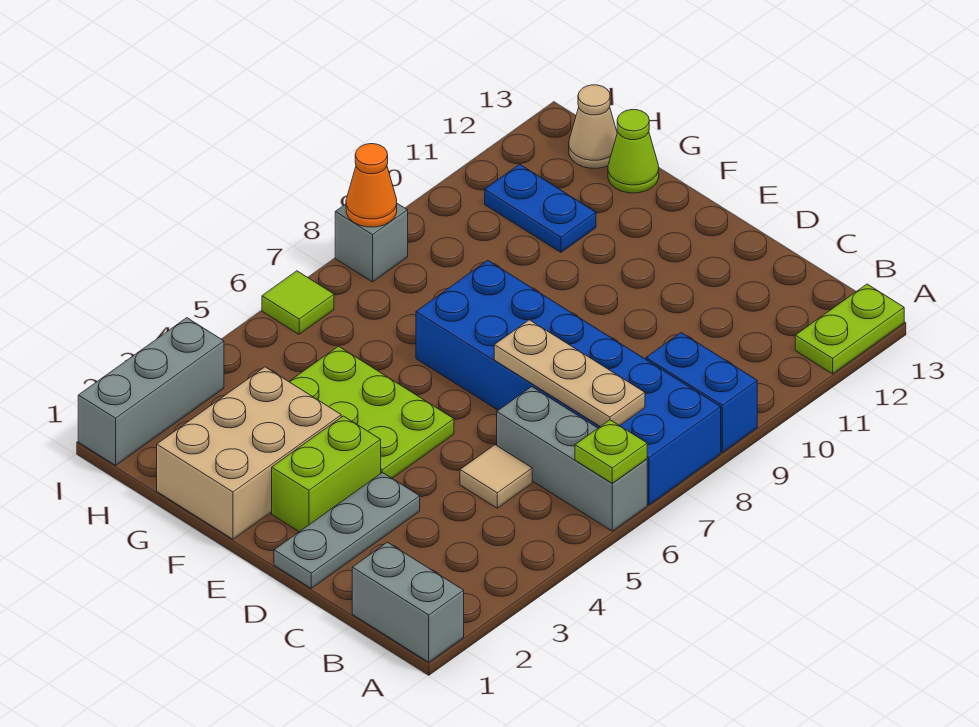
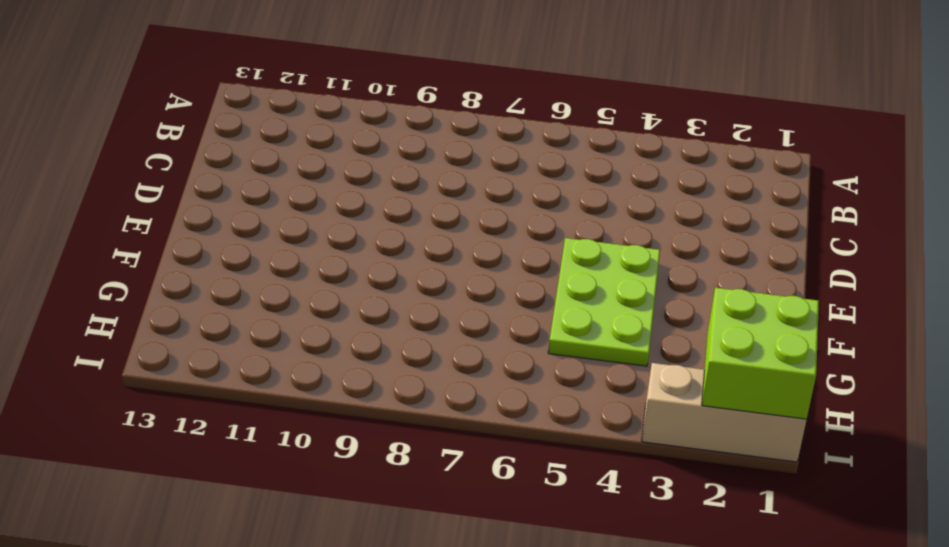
lime brick H1:I2 level 2 -> none
tan brick I1:I3 level 1 -> grey brick I1:I3 level 1
none -> grey brick A1:B1 level 1
none -> grey brick A6:C6 level 1
none -> blue brick A7:F8 level 1

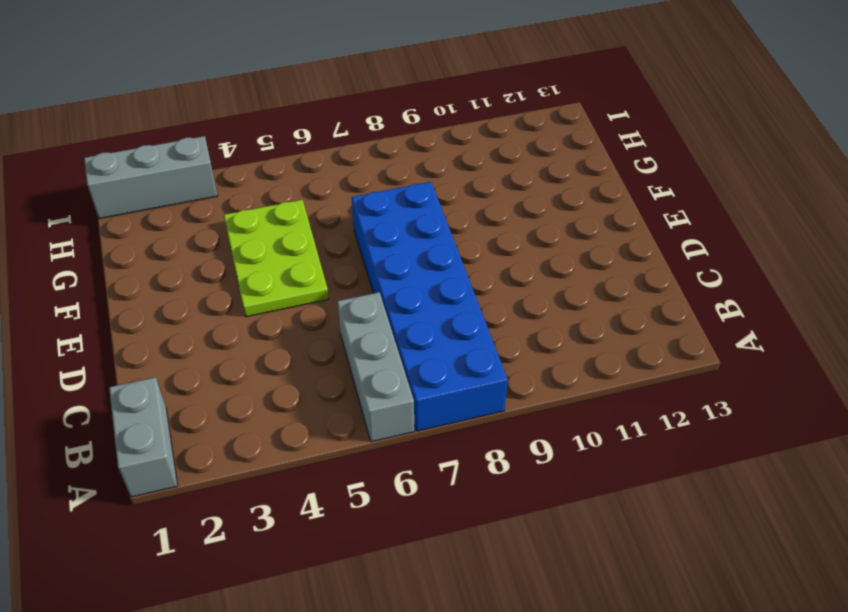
none -> blue brick A9:B9 level 1
none -> lime plate A12:A13 level 1
none -> tan tile C5 level 1

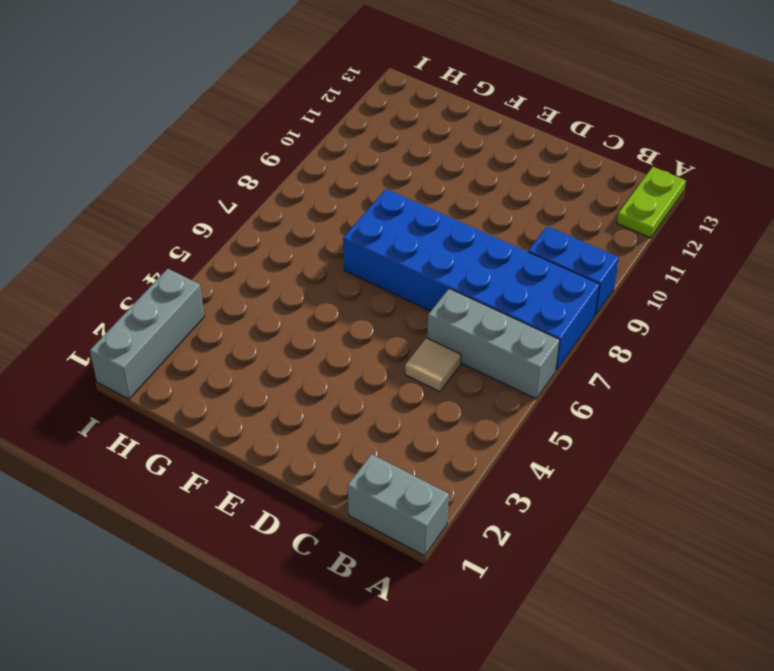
none -> grey plate D1:D3 level 1
none -> lime brick E2:E3 level 1
none -> lime plate E4:G5 level 1

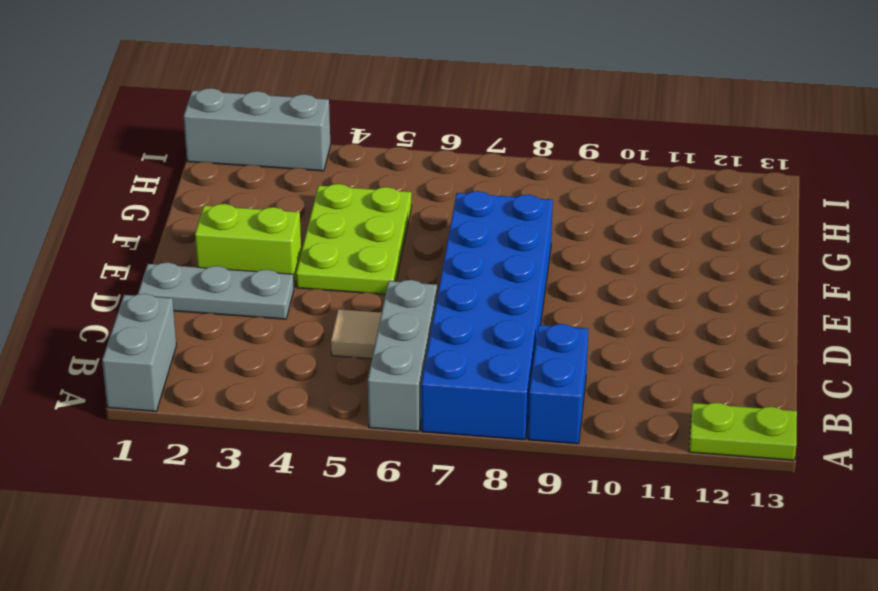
none -> tan brick F1:G3 level 1
none -> blue plate G11:H11 level 1
none -> lime cone G13 level 1

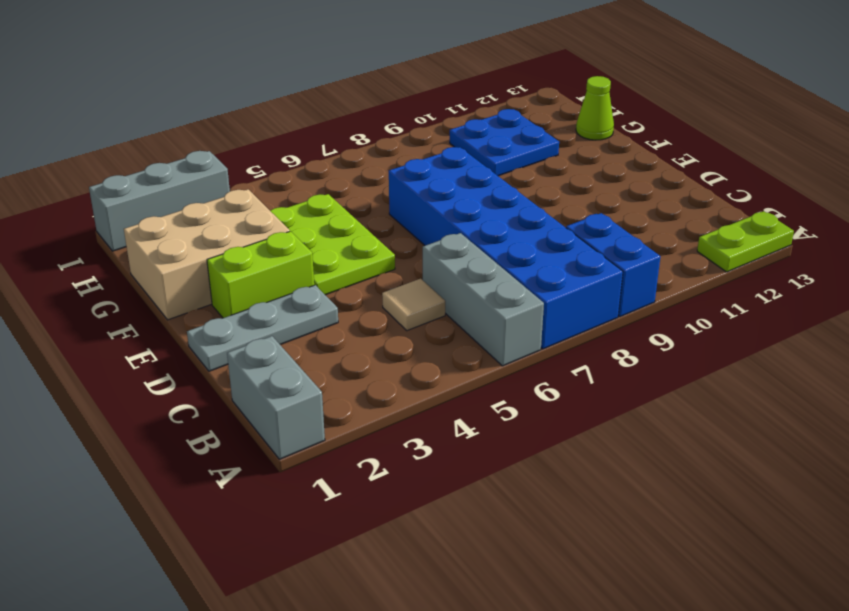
blue plate G10:H11 level 1 -> blue plate G11:H11 level 1
none -> tan cone H13 level 1
none -> lime tile I6 level 1
none -> grey brick I8 level 1

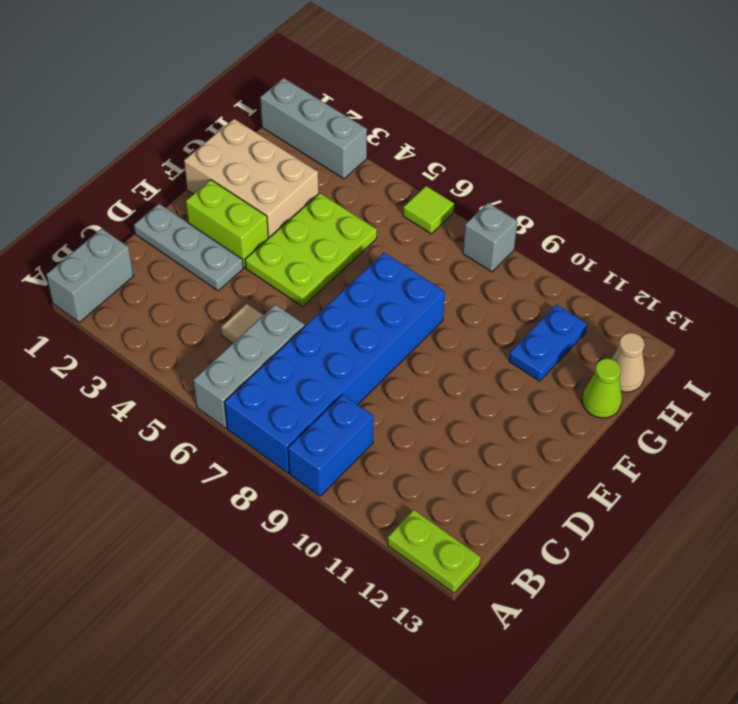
none -> lime plate A6 level 2
none -> tan plate B7:D7 level 2
none -> orange cone I8 level 2

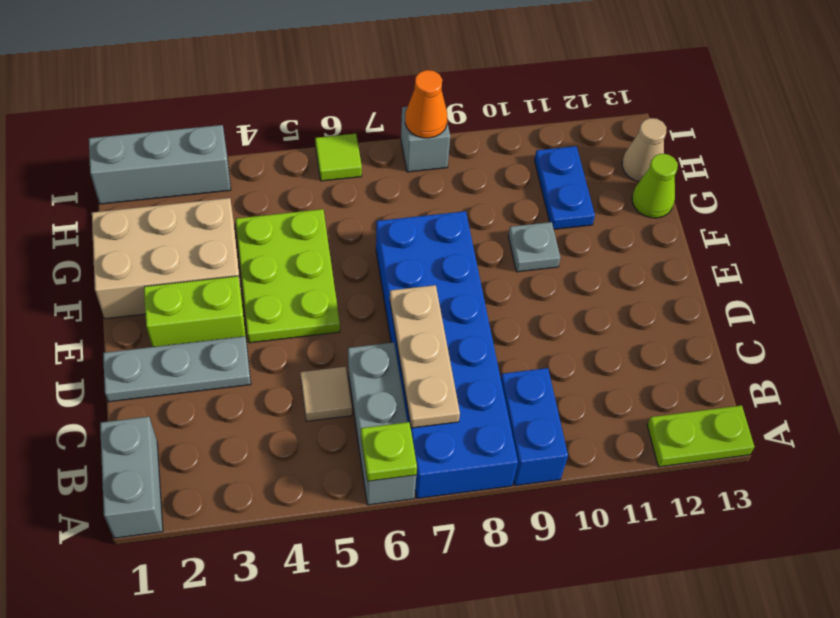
grey plate F10 level 1 -> none

